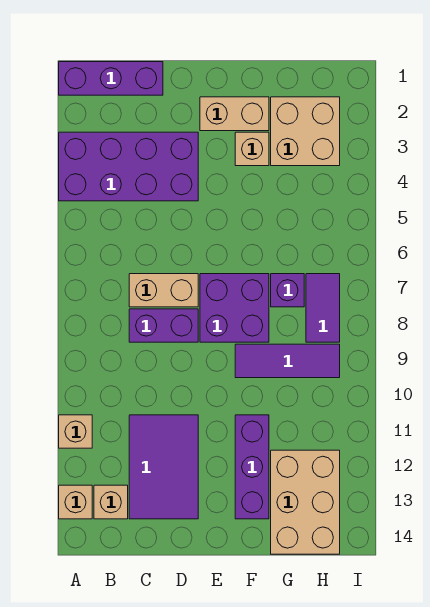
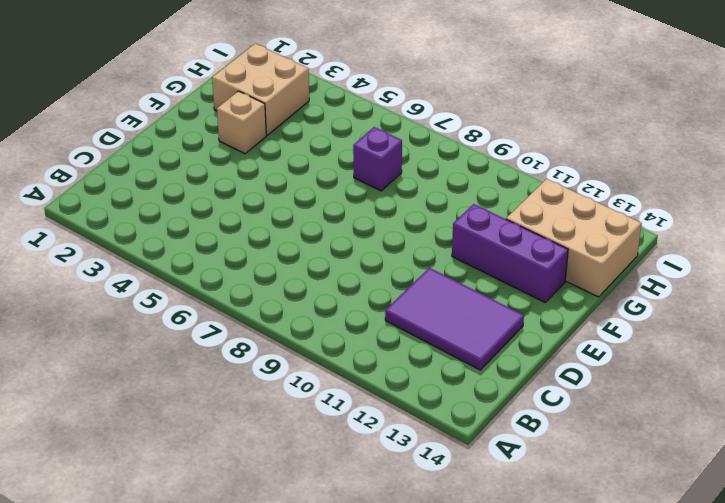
none -> purple brick A1:C1 level 1
none -> purple brick A3:D4 level 1
none -> tan brick A11 level 1

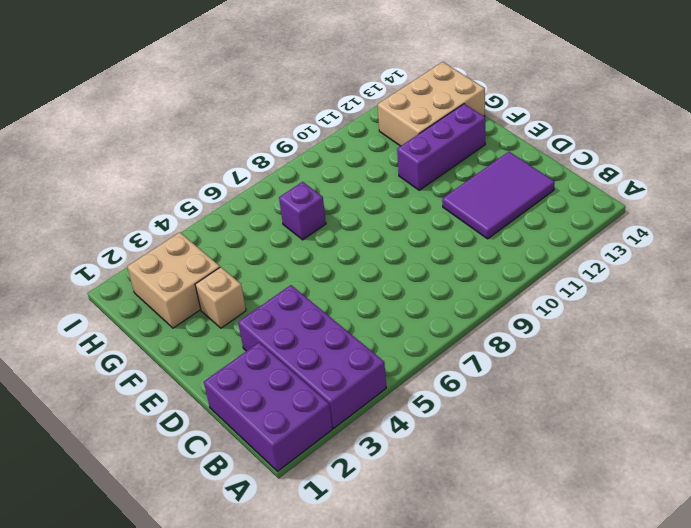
purple brick A1:C2 level 1 -> purple brick A1:C1 level 1
none -> tan brick A11 level 1
none -> tan brick A13 level 1
none -> tan brick B13 level 1

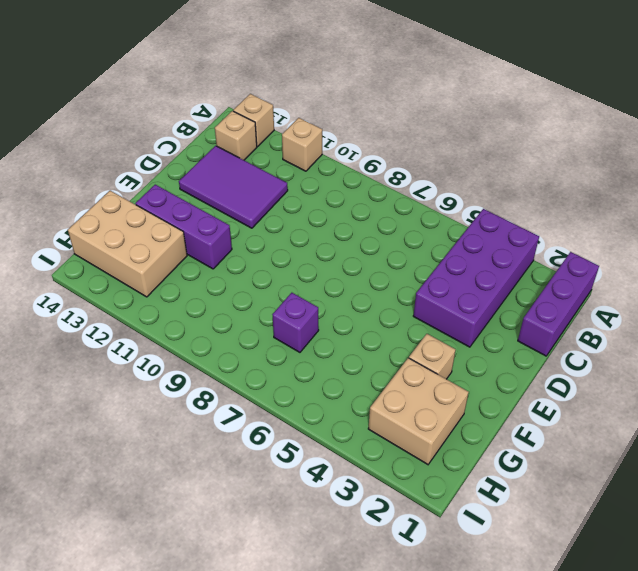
none -> tan brick C7:D7 level 1
none -> purple brick C8:D8 level 1
none -> tan brick E2:F2 level 1

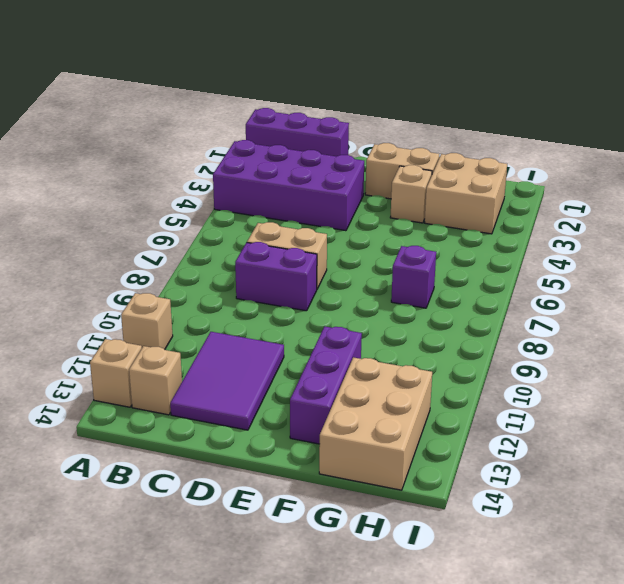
none -> purple brick E7:F8 level 1
none -> purple tile F9:H9 level 1
none -> purple tile H7:H8 level 1

